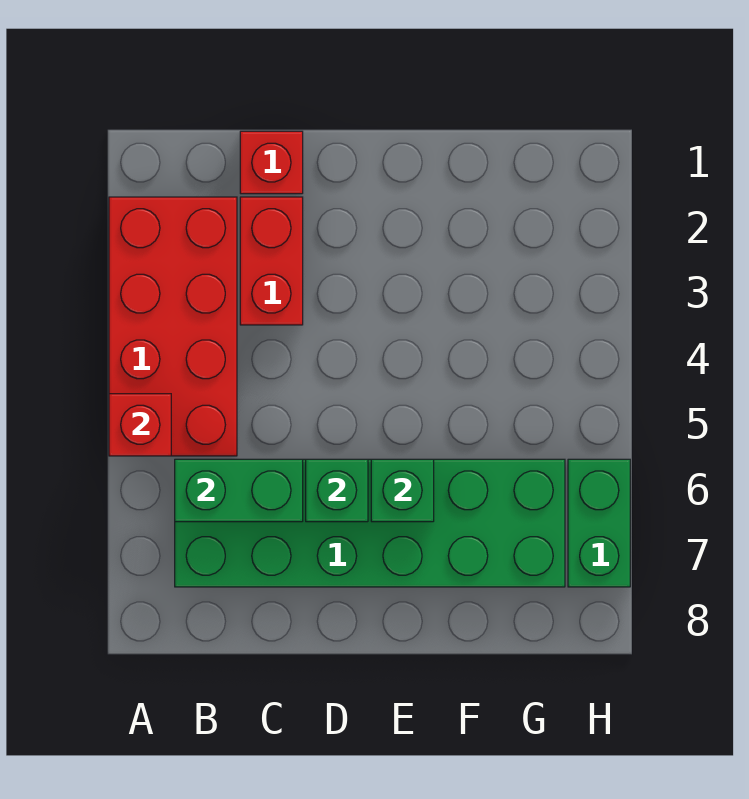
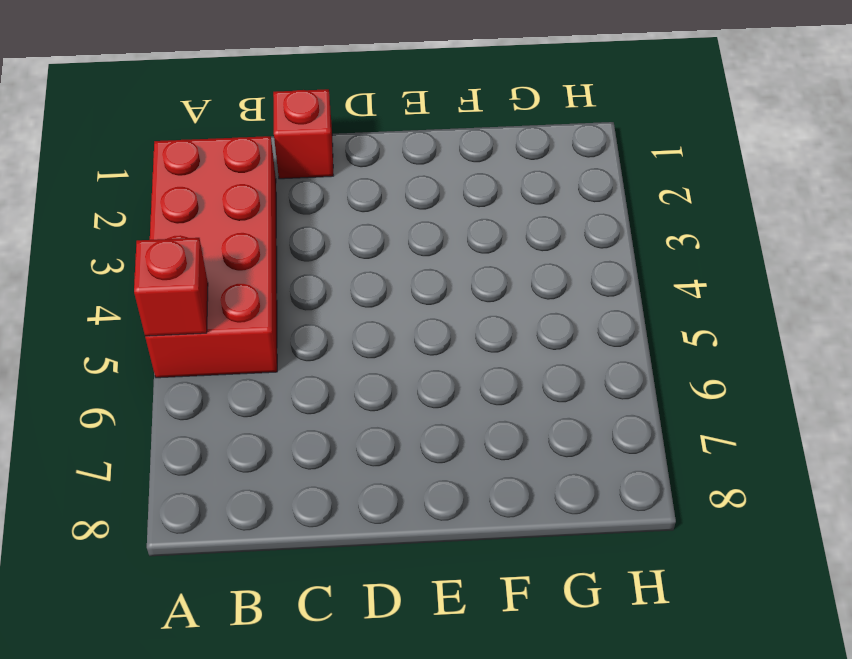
none -> green brick B6:G7 level 1
none -> red brick C2:C3 level 1

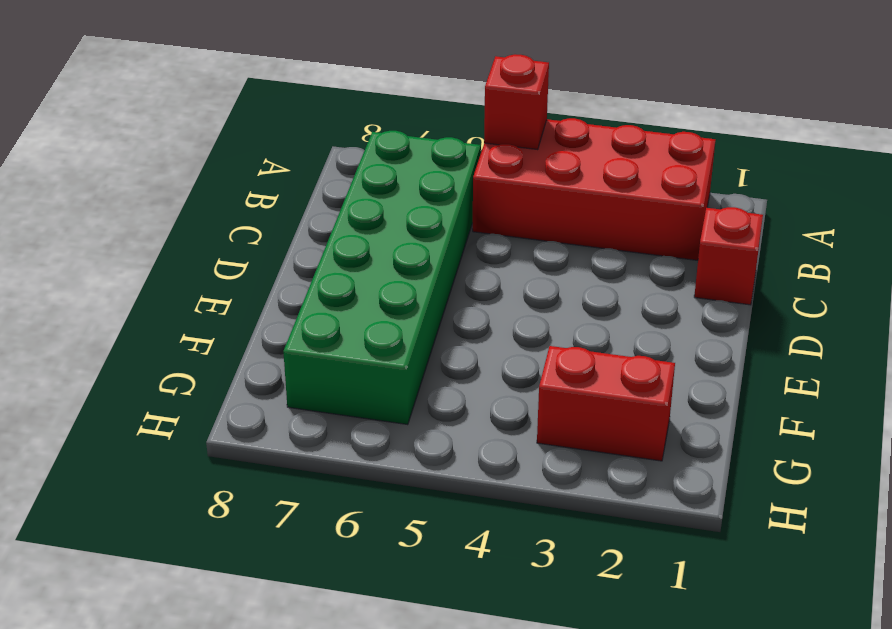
red brick G2:G3 level 1 -> red brick C2:C3 level 1
none -> green brick H6:H7 level 1
none -> green brick B6:C6 level 2

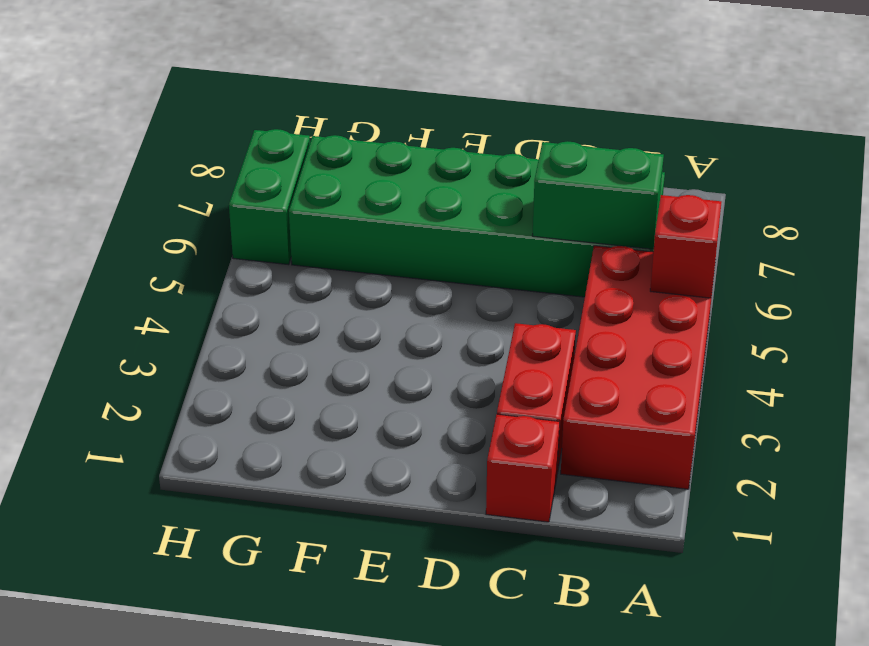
none -> green brick D6 level 2
none -> green brick E6 level 2

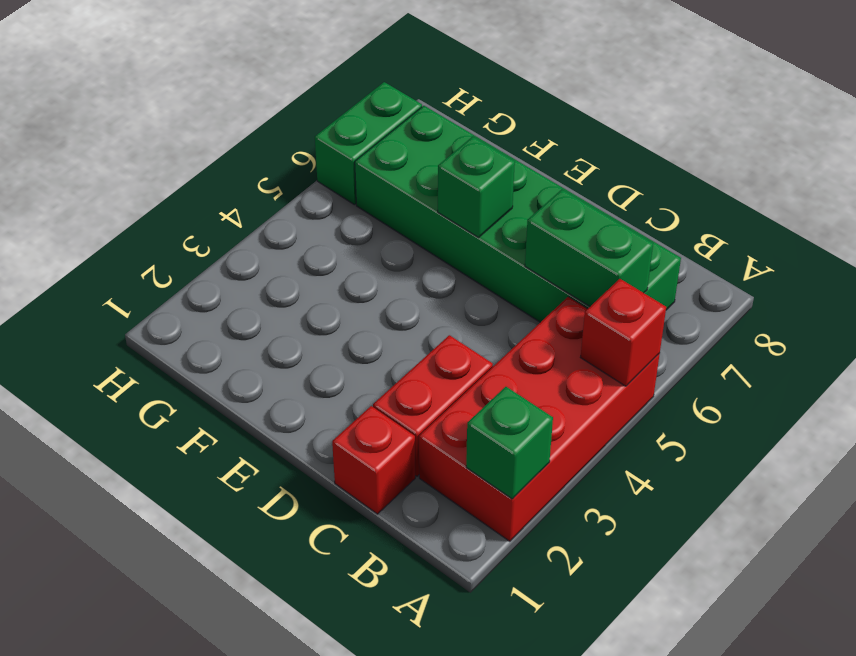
green brick A2 level 2 -> green brick D6 level 2

